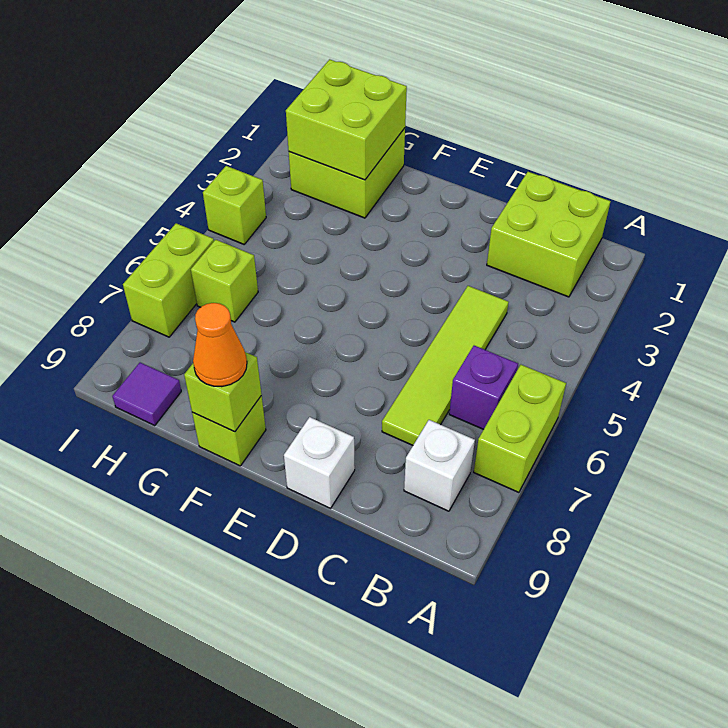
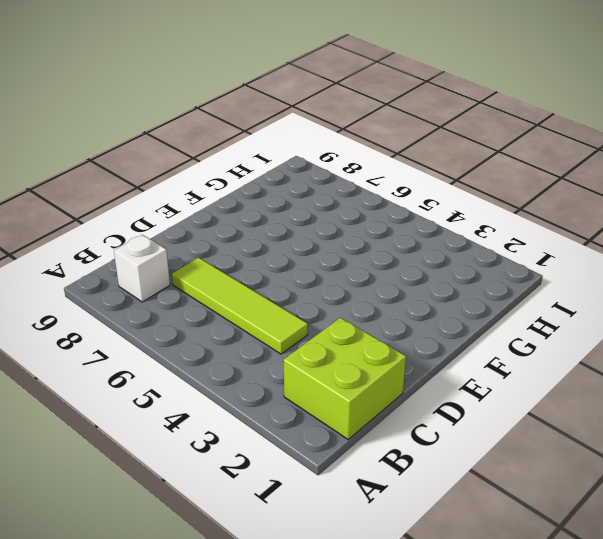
none -> lime brick A6:A7 level 1
none -> purple brick B6 level 1
none -> white brick D9 level 1

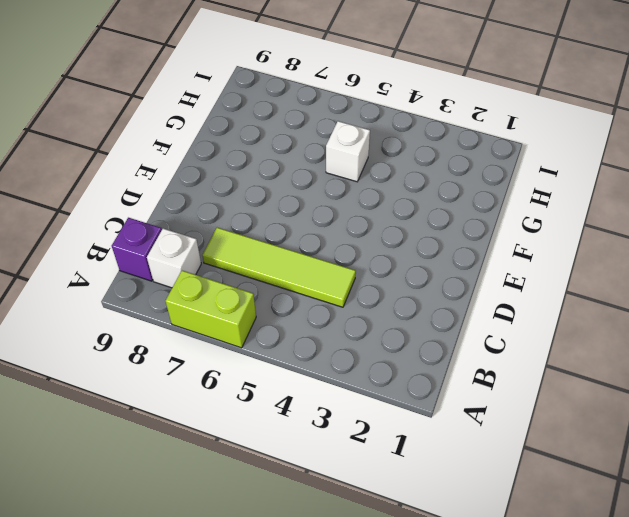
purple brick B9 level 1 -> purple brick B6 level 1
white brick G5 level 1 -> white brick D9 level 1
none -> lime brick B1:C2 level 1
none -> lime brick F9 level 1
none -> lime brick G1:H2 level 1

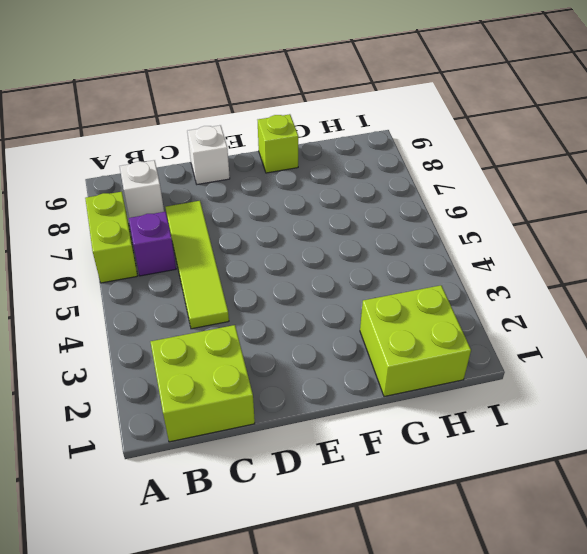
none -> lime brick H6 level 1
none -> purple tile H9 level 1
none -> lime brick I4 level 1

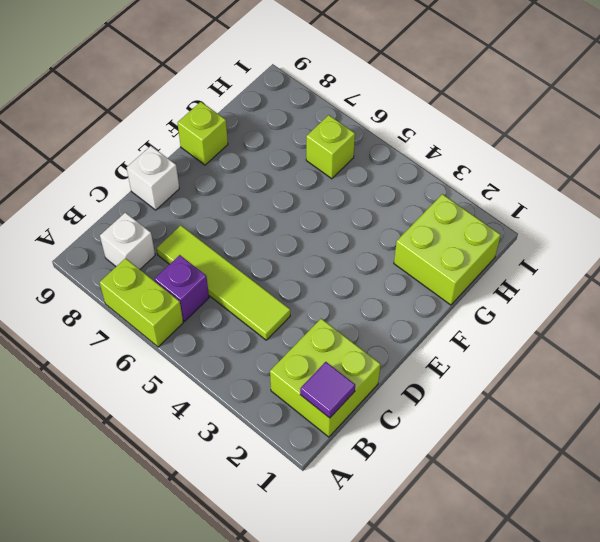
purple tile B1 level 2 -> purple tile H9 level 1
none -> lime brick I4 level 1
none -> lime brick I6:I7 level 1
none -> lime brick F9 level 2

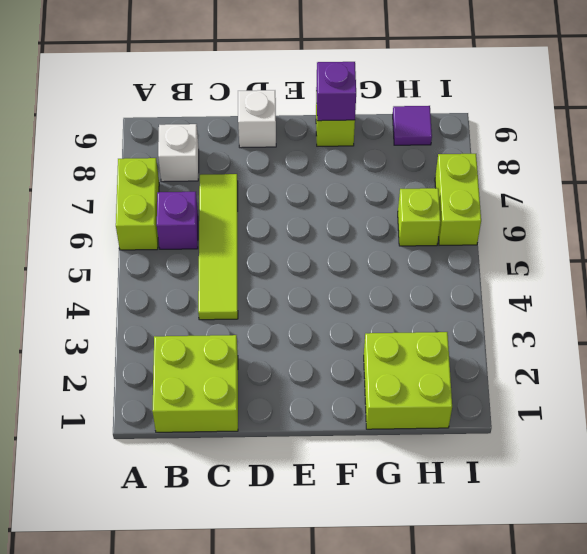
purple brick F9 level 2 -> lime brick F9 level 2
none -> lime brick I4 level 1
none -> lime brick G1:H2 level 2
none -> orange cone F9 level 3

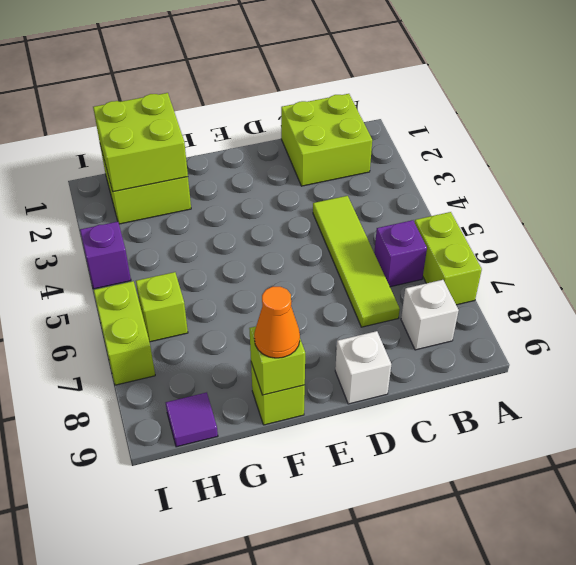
purple brick I4 level 1 -> lime brick I4 level 1

